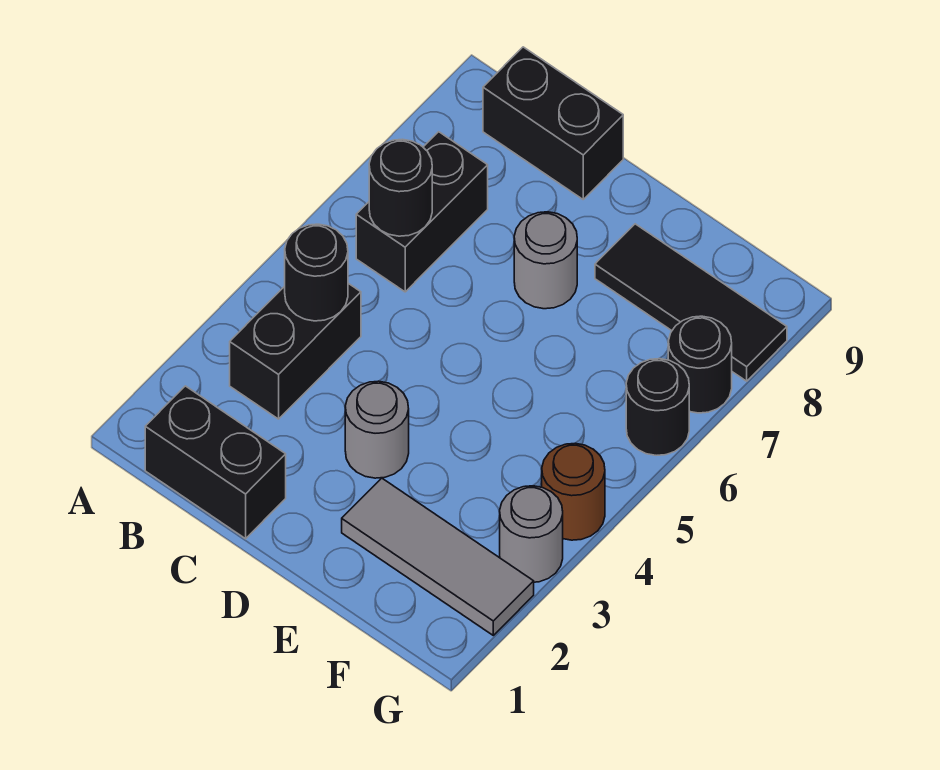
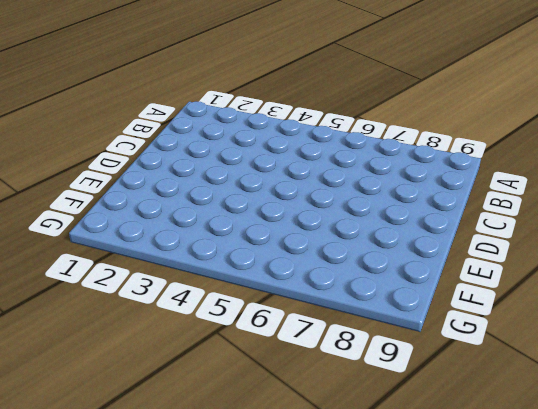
none -> black brick B1:C1 level 1
none -> black brick B3:B4 level 1
none -> black brick B6:B7 level 1

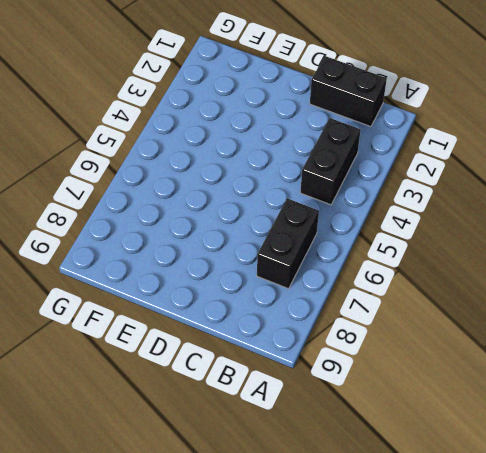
none -> black brick B9:C9 level 1
none -> grey round brick D3 level 1
none -> grey round brick D7 level 1

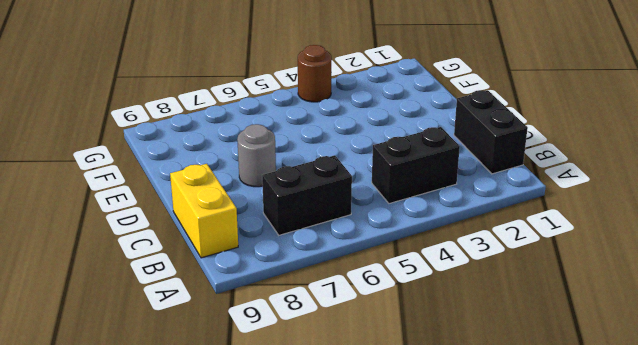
yellow brick B9:C9 level 1 -> black brick B9:C9 level 1
none -> grey round brick D3 level 1
none -> grey tile E2:G2 level 1
none -> black tile E8:G8 level 1

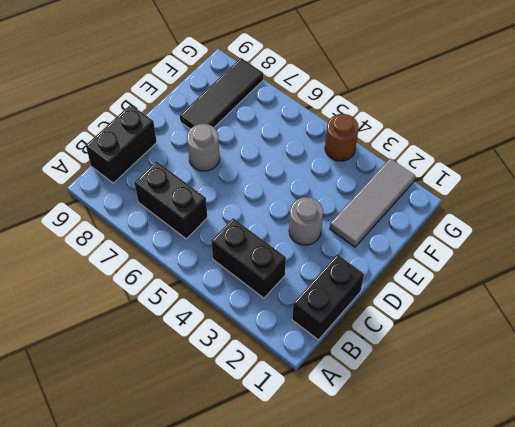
none -> grey round brick G3 level 1
none -> black round brick G6 level 1
none -> black round brick G7 level 1

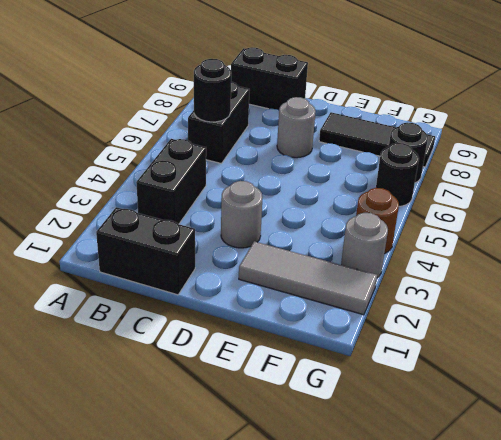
none -> black round brick B4 level 2

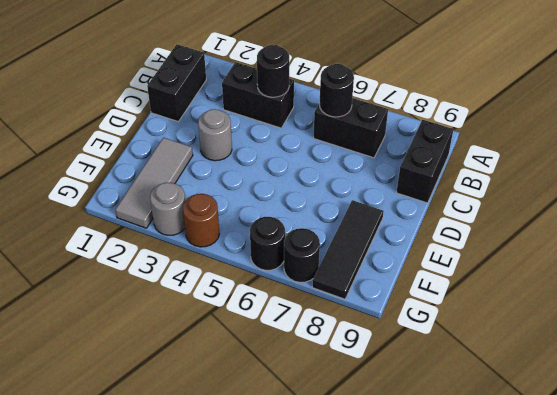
none -> grey round brick D7 level 1

